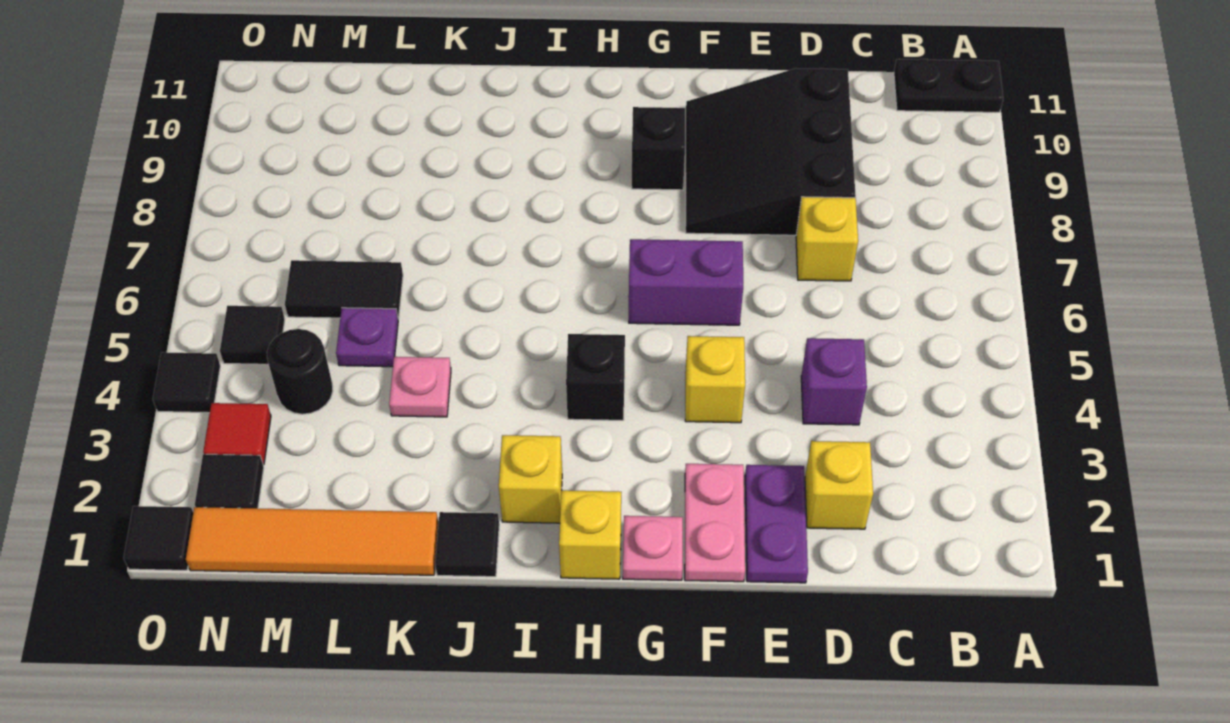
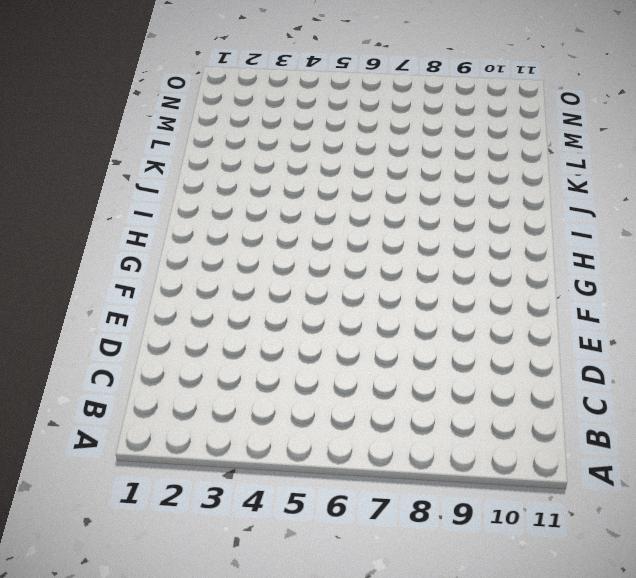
none -> black plate A11:B11 level 1
none -> yellow brick D2 level 1
none -> purple brick D4 level 1

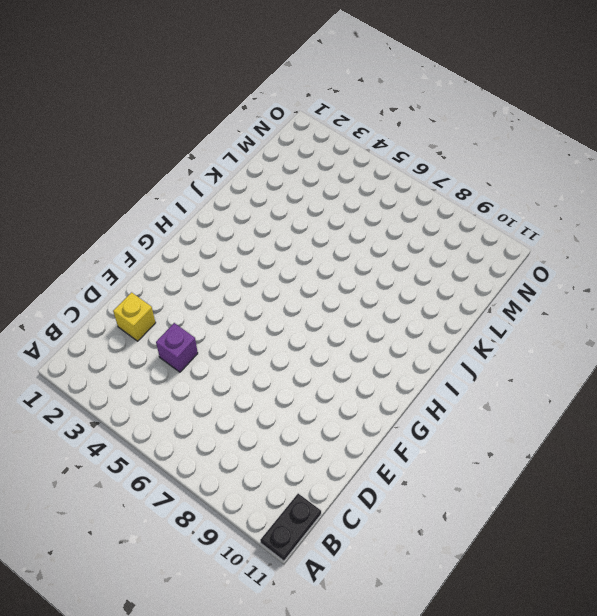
none -> yellow brick D7 level 1
none -> black slope D8:F10 level 1 top D
none -> purple plate E1:E2 level 1

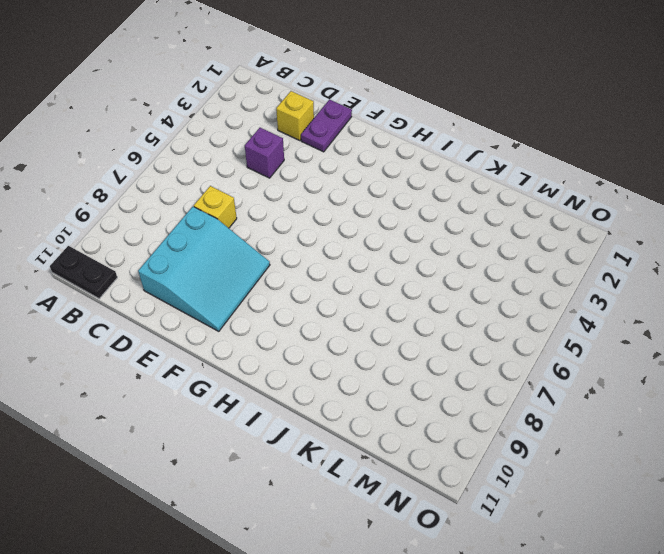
cyan slope D8:F10 level 1 top D -> black slope D8:F10 level 1 top D
none -> pink plate F1:F2 level 1
none -> yellow brick F4 level 1
none -> purple brick F6:G6 level 1

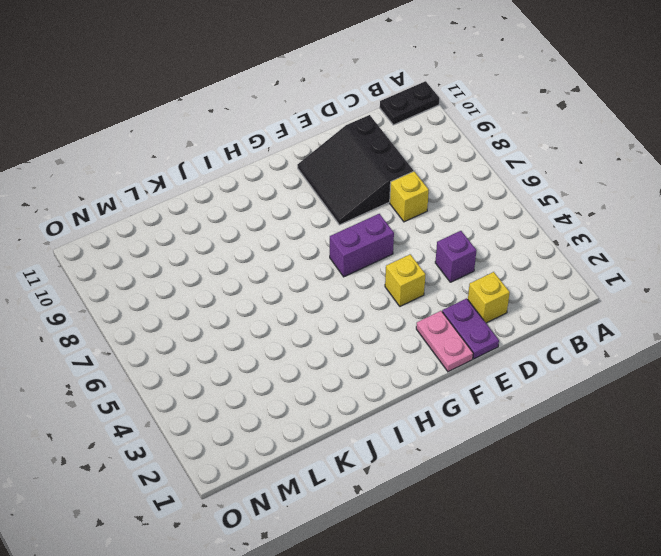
none -> pink plate G1 level 1
none -> black brick G9 level 1
none -> yellow brick H1 level 1

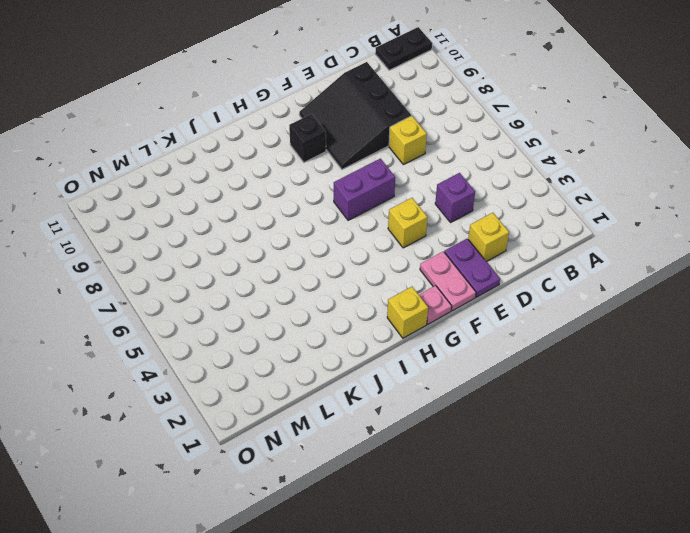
none -> black brick H4 level 1
none -> yellow brick I2 level 1
none -> black tile J1 level 1

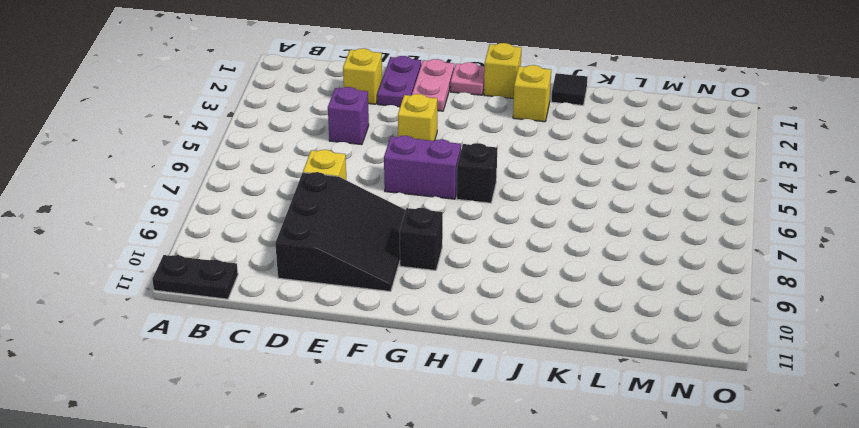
black brick H6 level 1 -> black brick H4 level 1
none -> orange tile K1:N1 level 1
none -> pink plate K4 level 1
none -> purple plate L5 level 1

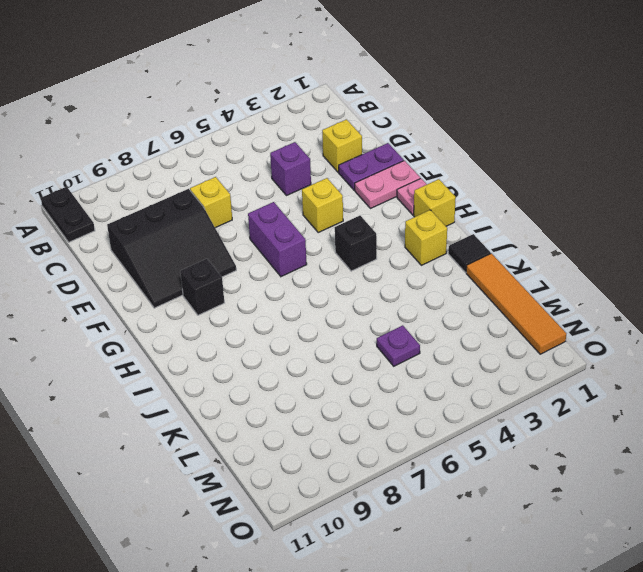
none -> pink plate K4 level 1
none -> black tile L6:M6 level 1
none -> black round brick M4 level 1

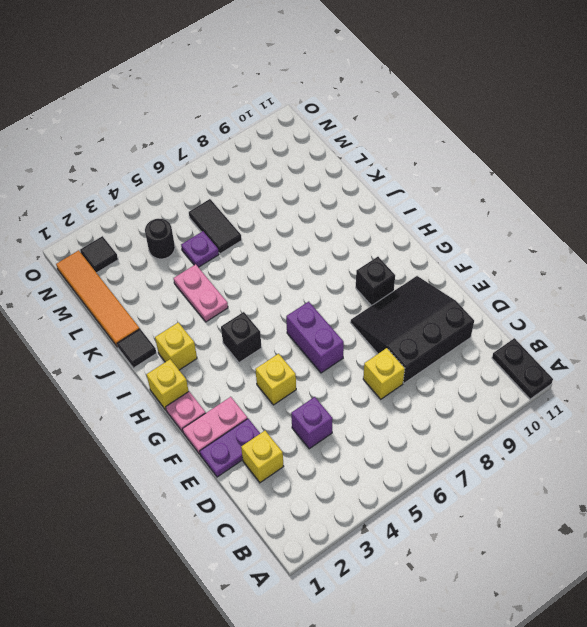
pink plate J4:K4 level 1 -> pink plate K4 level 1
none -> red tile N3 level 1
none -> black tile N5 level 1
none -> black tile O1 level 1

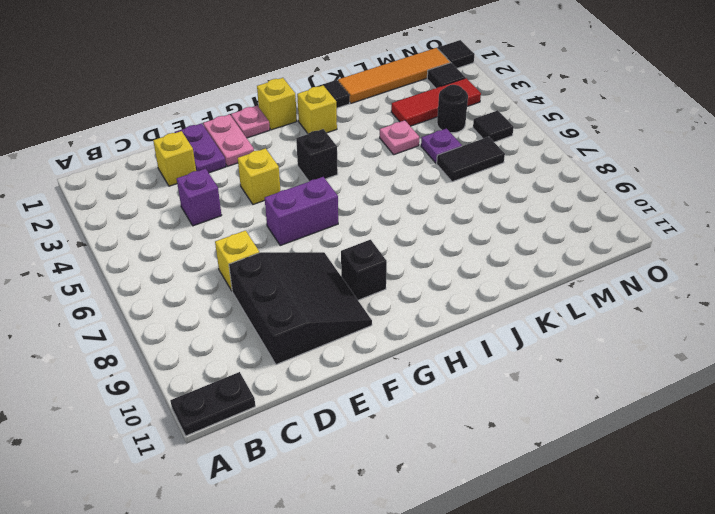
red tile L3:N3 level 1 -> red tile N3 level 1
none -> black tile O4 level 1

